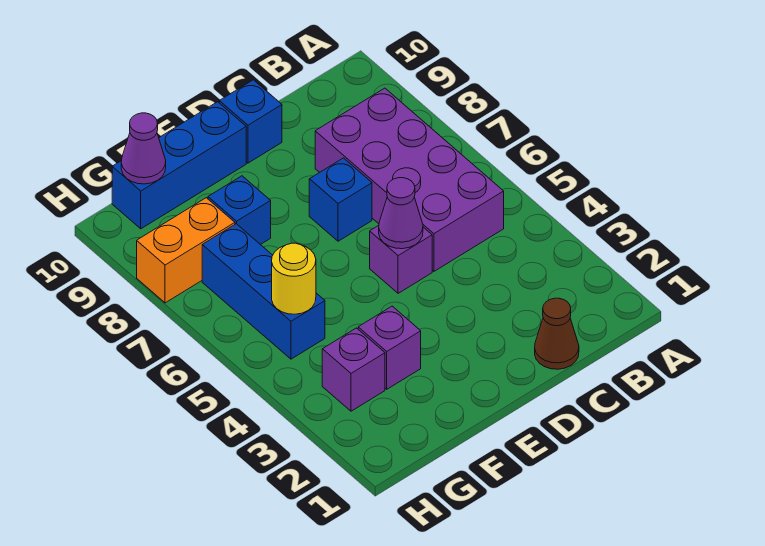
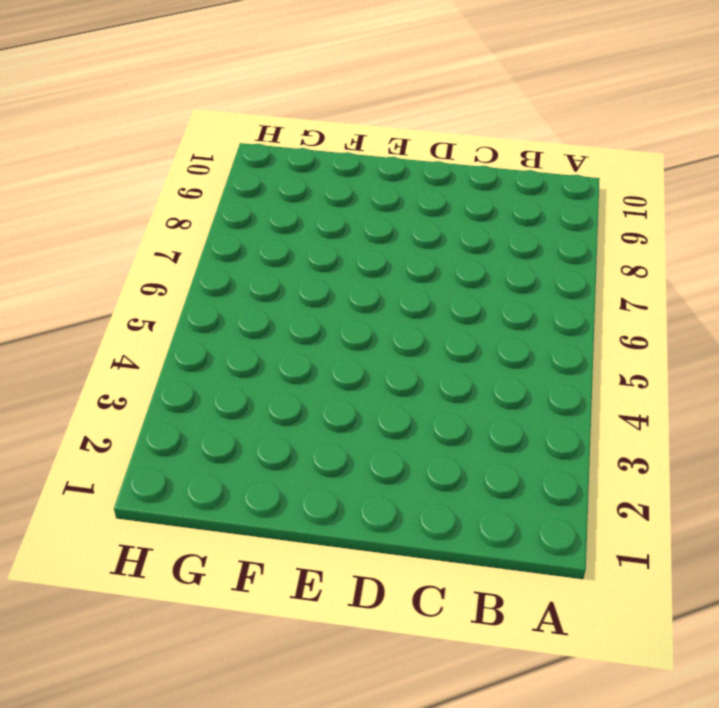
none -> purple brick B5:C8 level 1
none -> brown cone C1 level 1
none -> purple brick D5 level 1

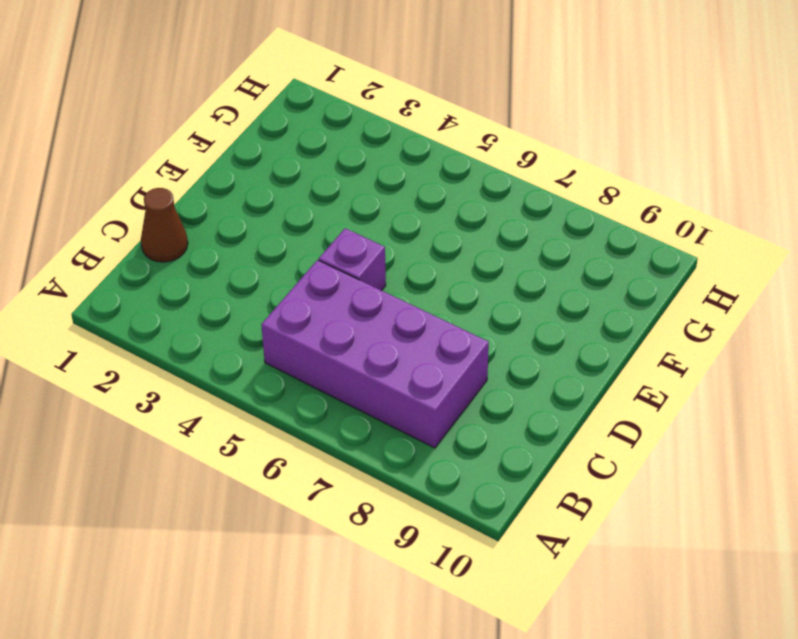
none -> blue brick D7 level 1
none -> blue brick D10 level 1
none -> blue brick E10:G10 level 1

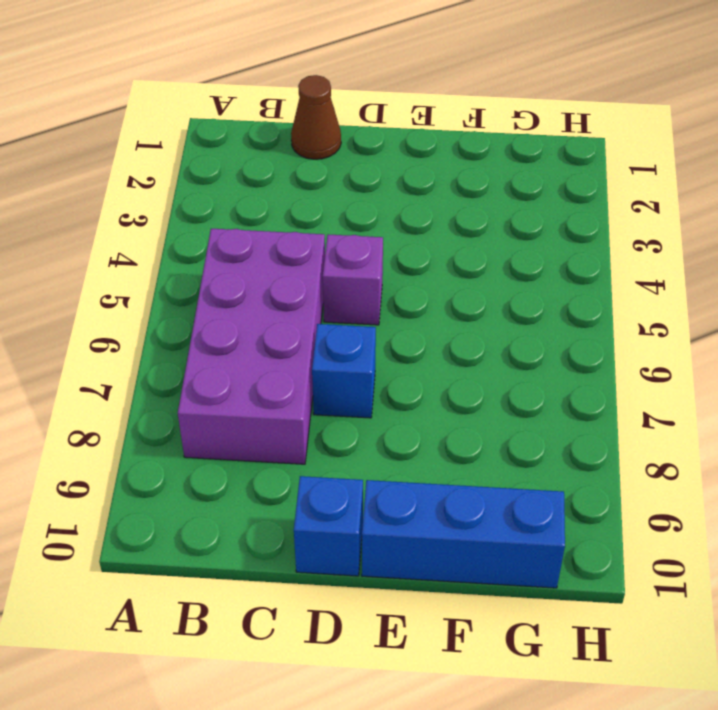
none -> purple brick F3 level 1
none -> blue brick F8 level 1
none -> purple brick G3 level 1

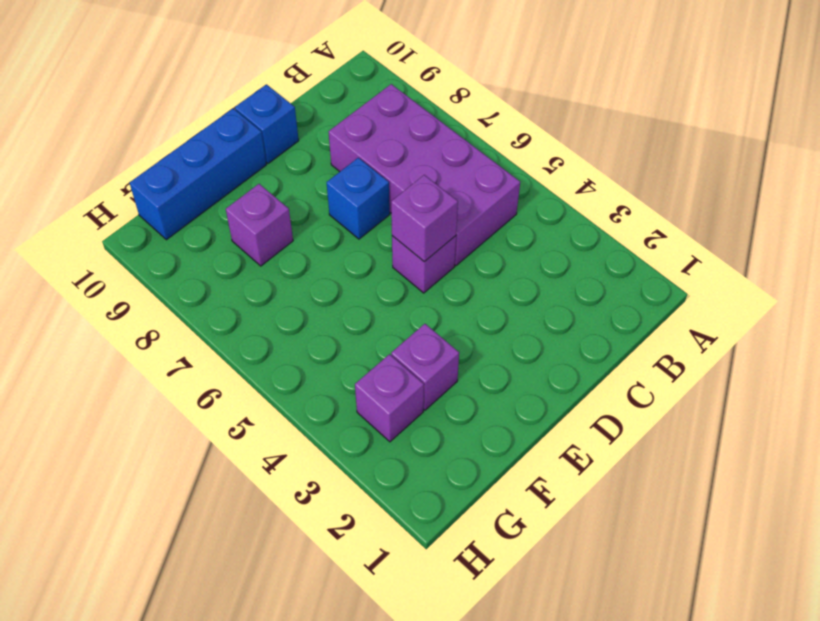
purple brick D5 level 2 -> purple cone D5 level 2
purple brick F8 level 1 -> blue brick F8 level 1
none -> brown cone C1 level 1
none -> blue brick G5:G7 level 1
none -> orange brick G8:H8 level 1

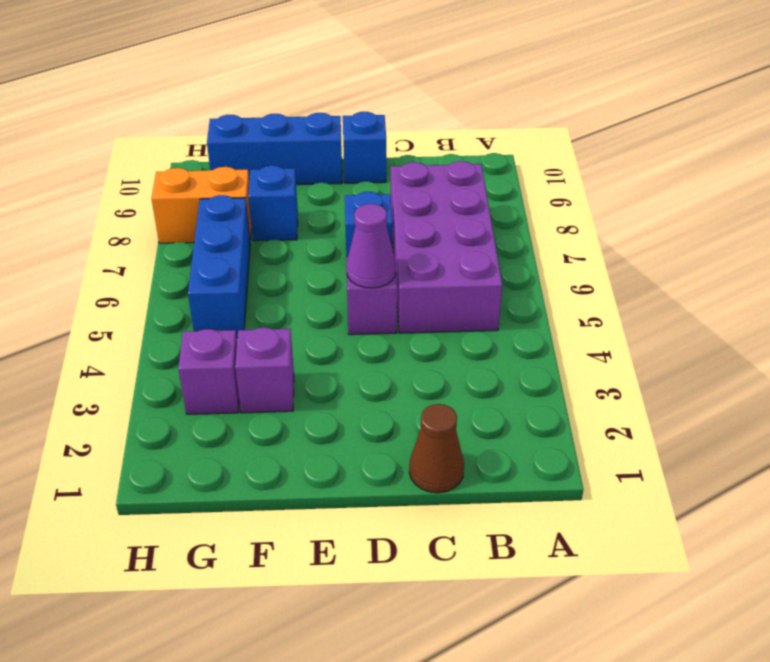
none -> yellow round brick G5 level 2
none -> purple cone G10 level 2

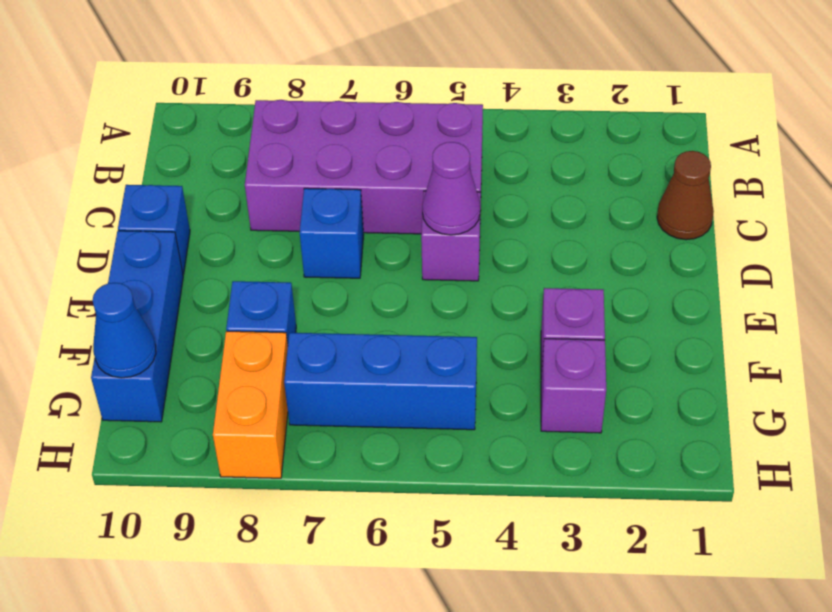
blue cone G10 level 2 -> purple cone G10 level 2
none -> yellow round brick G5 level 2

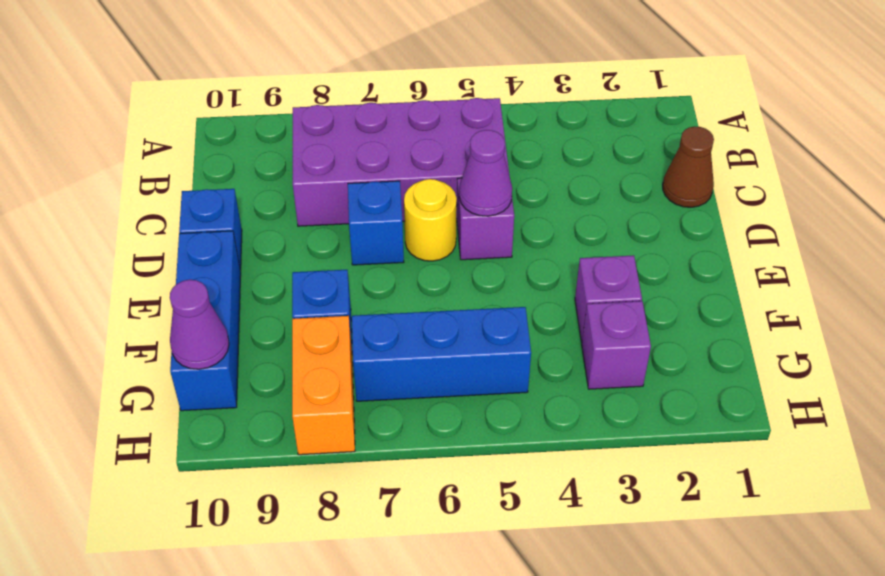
yellow round brick D6 level 1 -> yellow round brick G5 level 2

